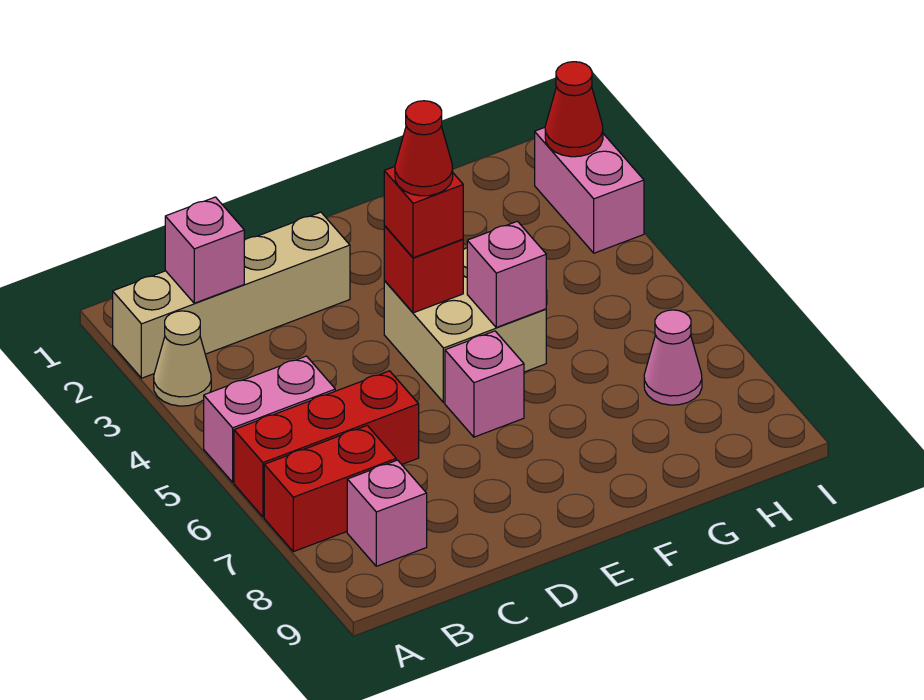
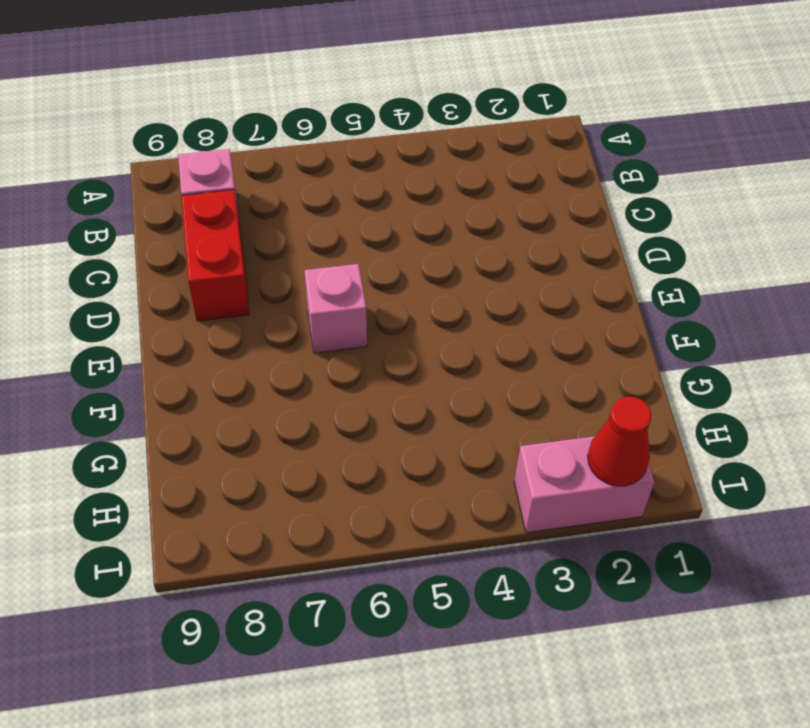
red brick C8:D8 level 1 -> red brick A7:B7 level 1
none -> tan brick A2:D2 level 1
none -> tan cone A3 level 1
none -> pink brick A5:B5 level 1

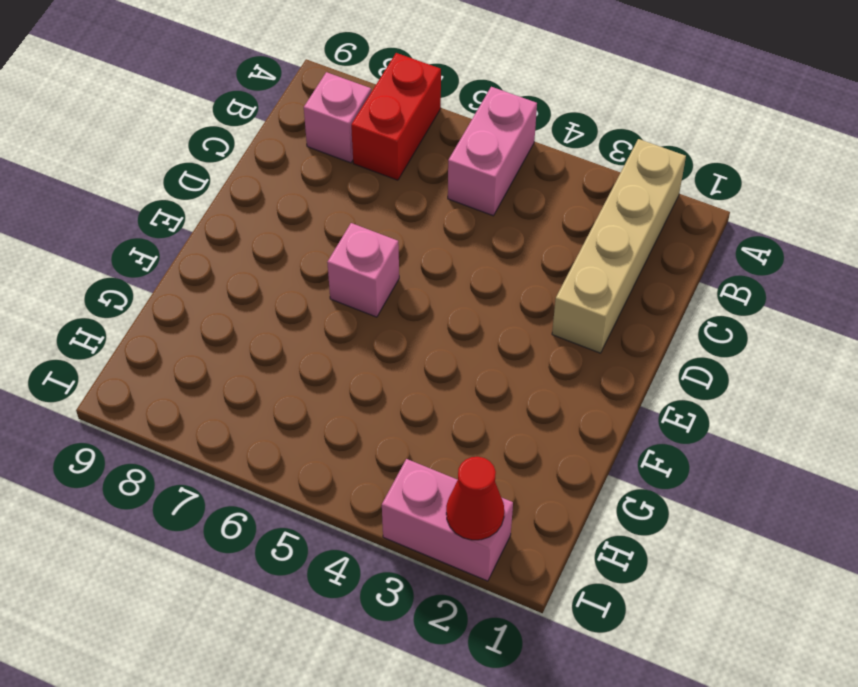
none -> tan cone A3 level 1
none -> red brick A6:C6 level 1
none -> tan brick E4:F5 level 1

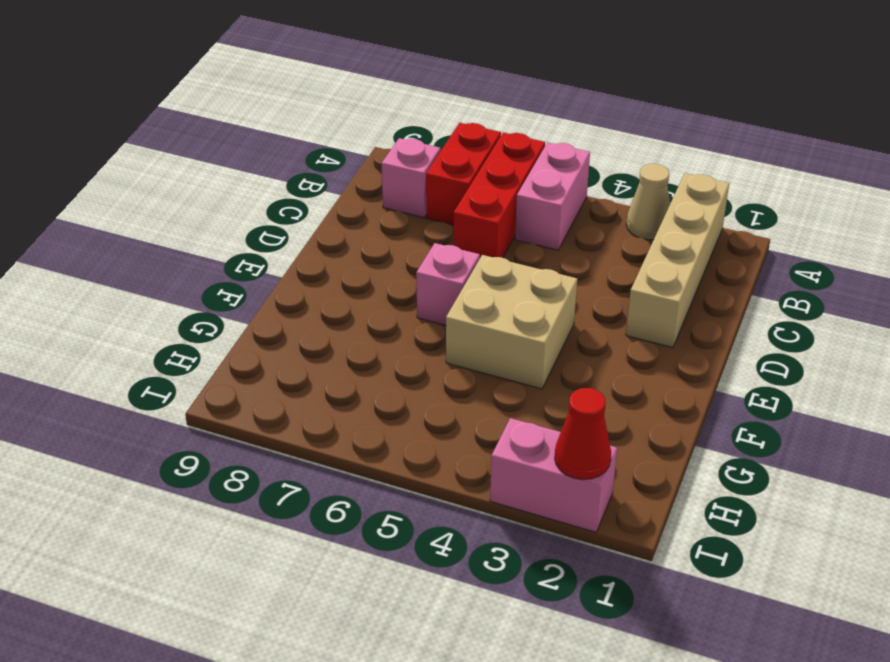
none -> pink cone H7 level 1
none -> pink brick B2 level 2
none -> red brick E4 level 2

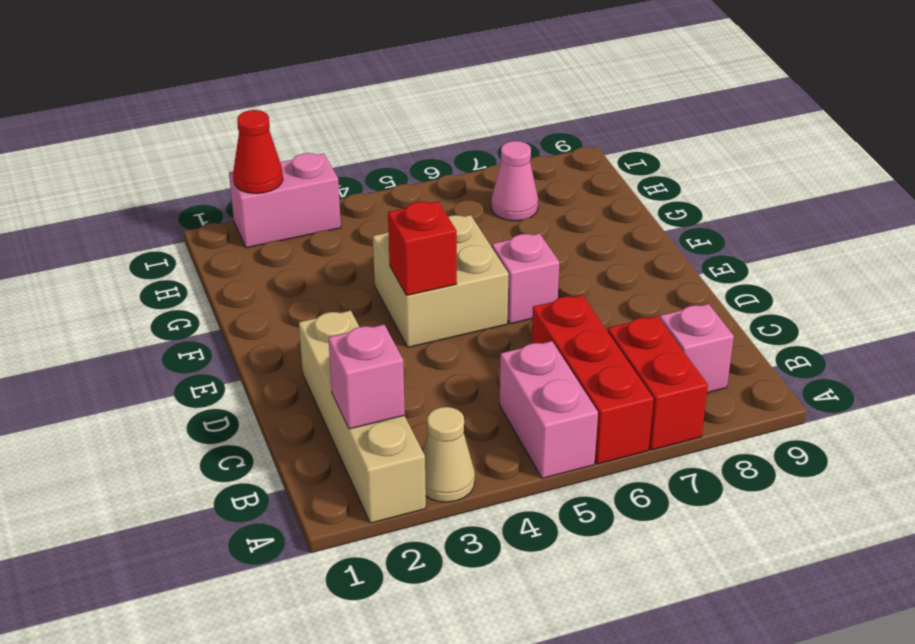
none -> pink brick F5 level 2
none -> red brick E4 level 3
none -> red cone E4 level 4

